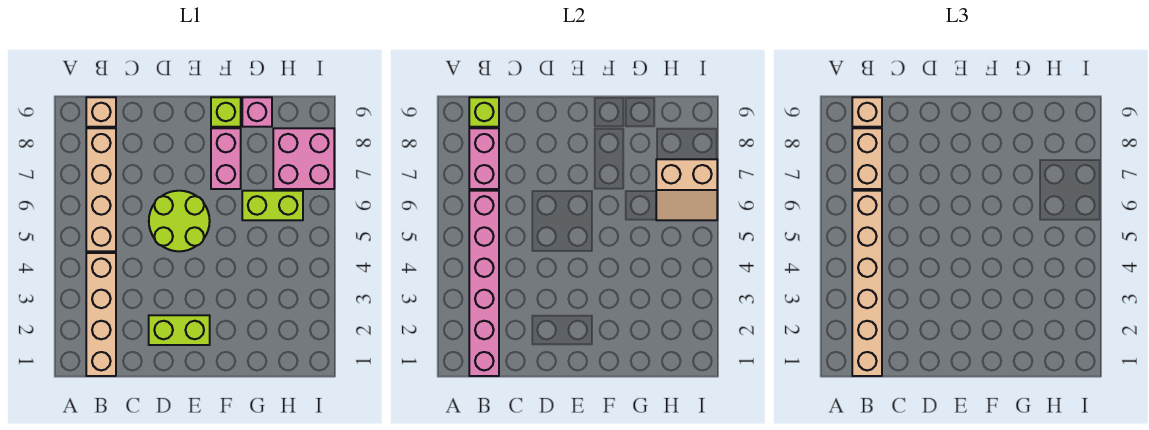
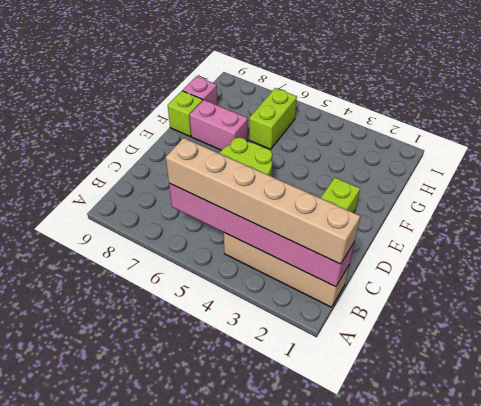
none -> tan brick B5:B8 level 1
none -> tan brick B9 level 1
none -> pink brick H7:I8 level 1

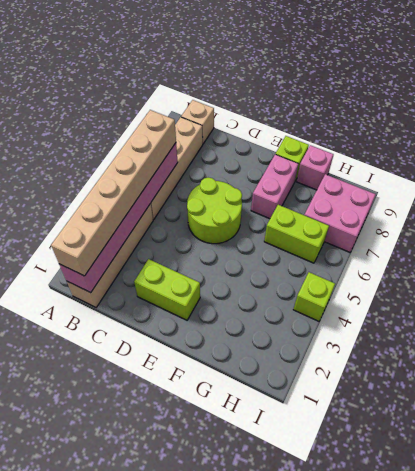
lime brick I4 level 1 -> lime brick B9 level 2
none -> pink brick B7:B8 level 2
none -> tan slope H6:I7 level 2 top 7
none -> tan brick B7:B8 level 3

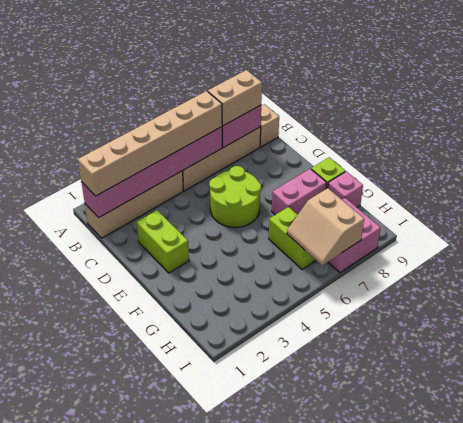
none -> lime brick B9 level 2
none -> tan brick B9 level 3

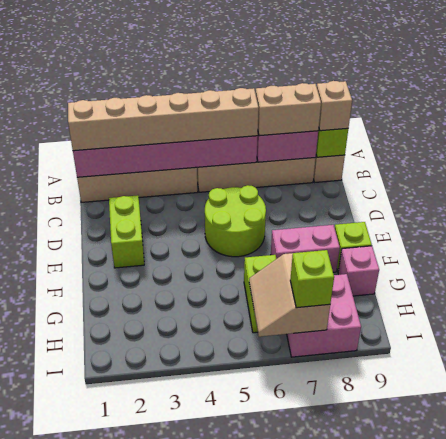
lime brick I7 level 3 -> none

